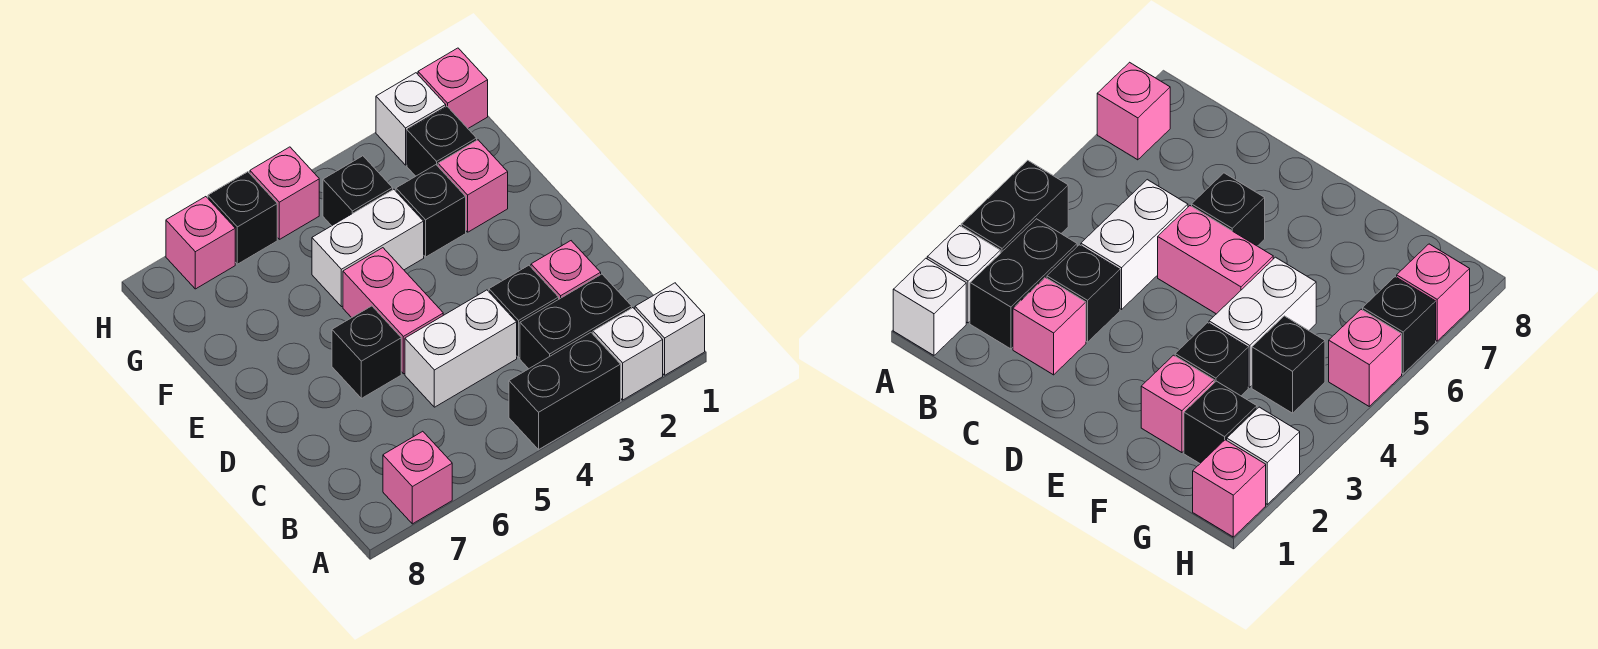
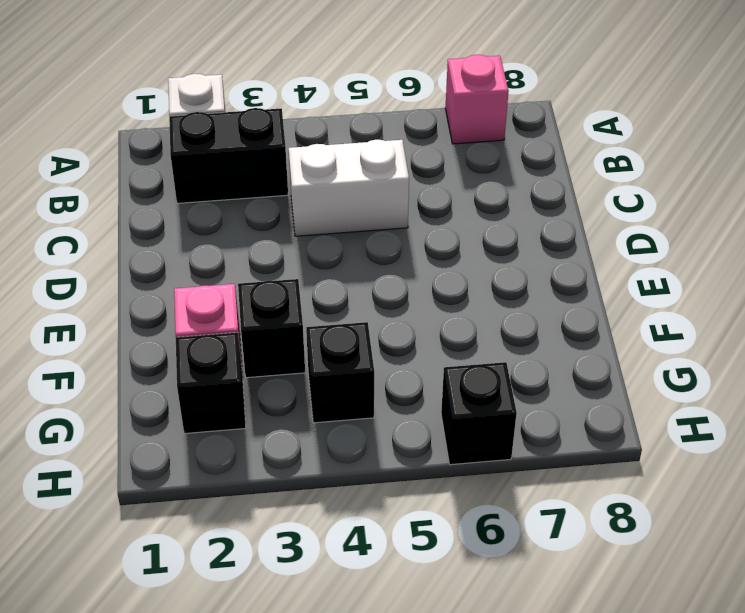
none -> white brick A1 level 1
none -> black brick A3:A4 level 1
none -> pink brick C2 level 1

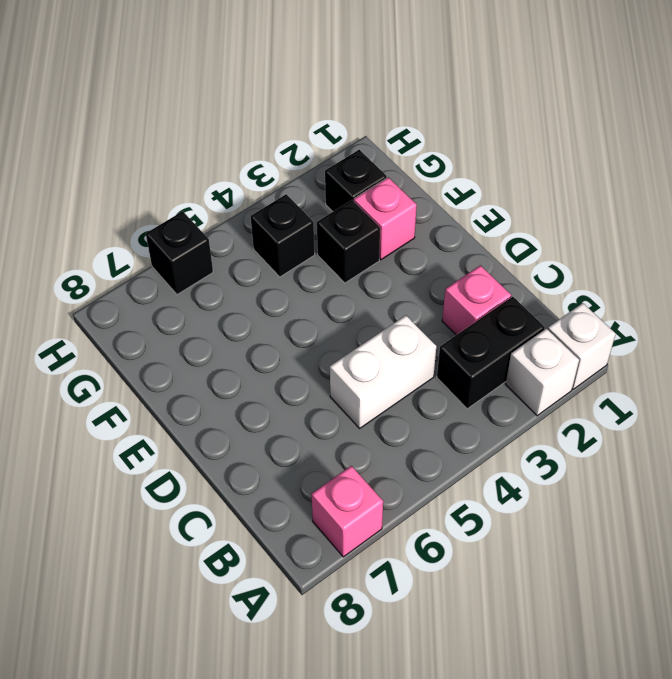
none -> black brick A3:A4 level 1
none -> black brick C3 level 1
none -> pink brick D5:E5 level 1

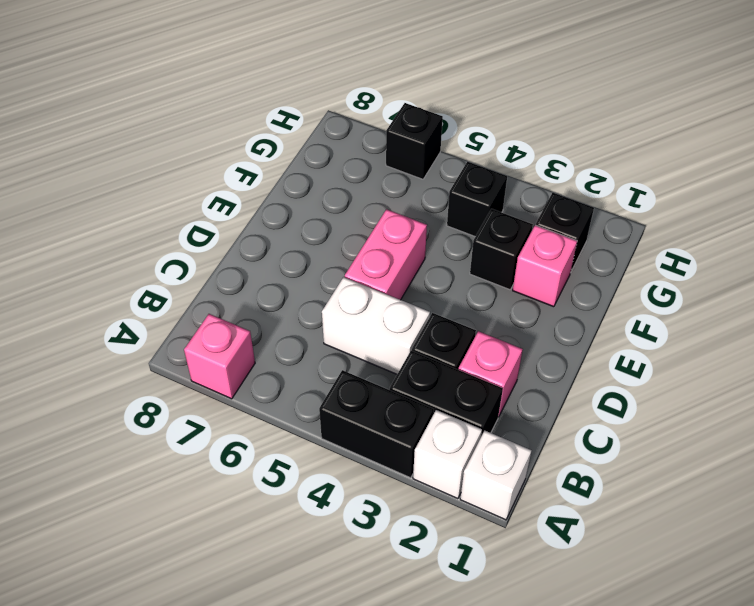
none -> black brick D6 level 1
none -> white brick F4:F5 level 1
none -> pink brick H1 level 1

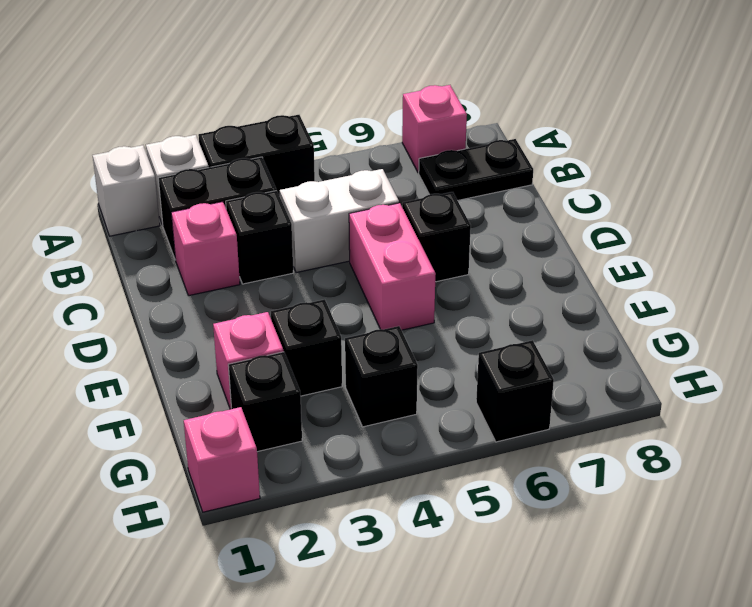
black plate B7:B8 level 1 -> none
none -> white brick F4:F5 level 1
none -> white brick H2 level 1
none -> pink brick H5 level 1

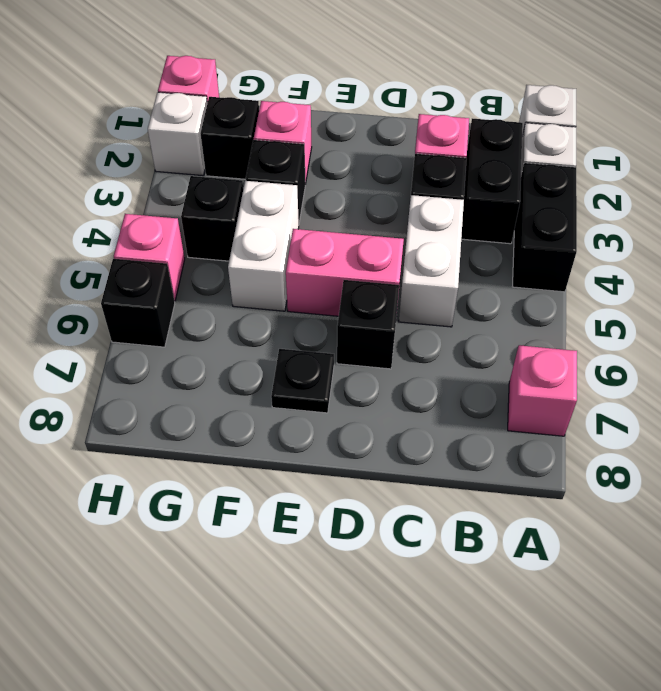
black plate E7 level 1 -> none
none -> pink brick H7 level 1

